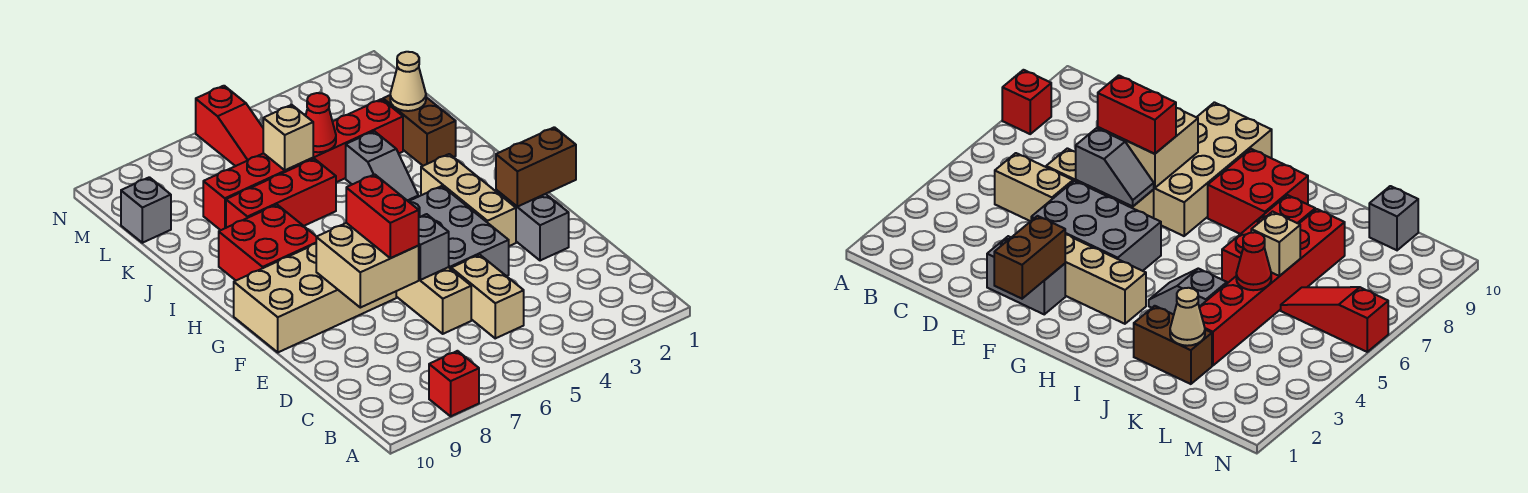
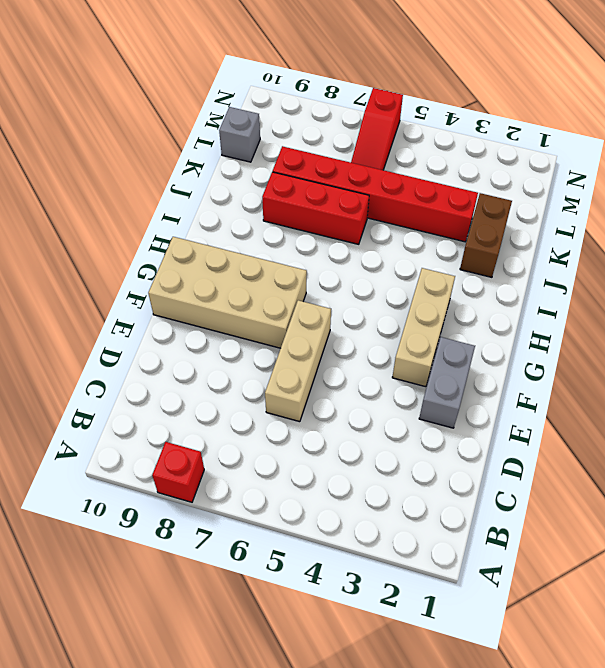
none -> tan brick C5:D5 level 1
none -> grey brick E4:G5 level 1
none -> red brick H8:I9 level 1

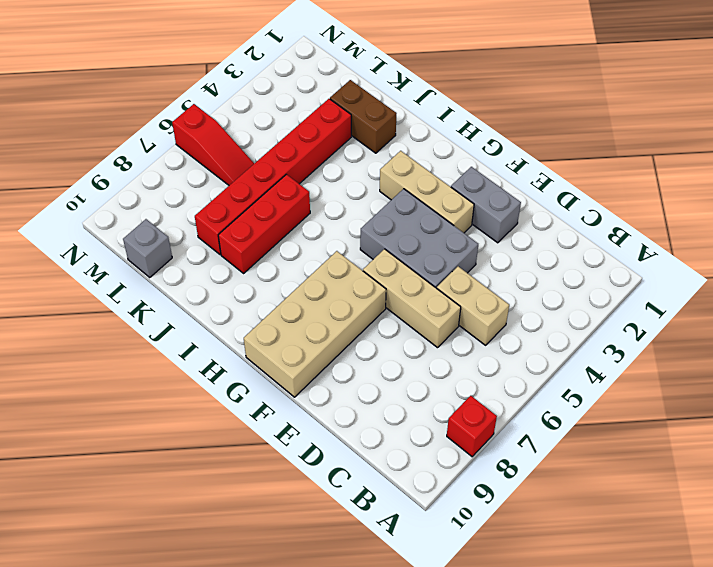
none -> red brick H8:I9 level 1
none -> grey slope I4:J4 level 1 top J
none -> grey slope E6:F6 level 2 top E

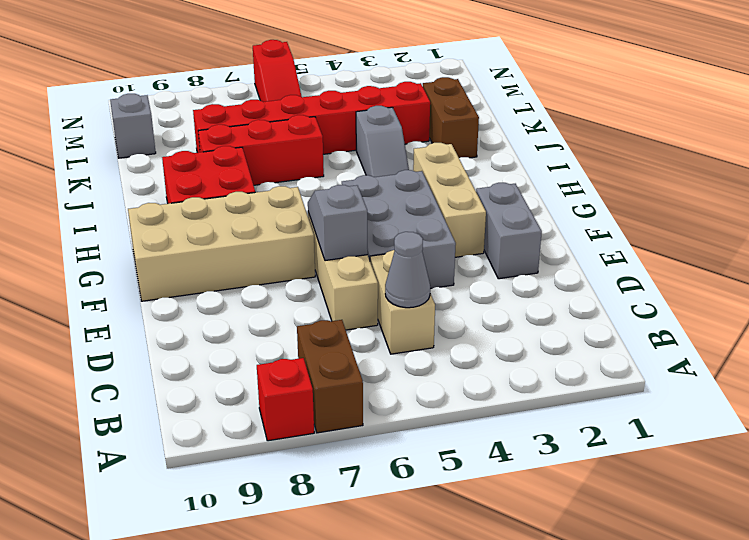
brown brick A7:B7 level 1 -> brown brick F1:F2 level 2
grey cone C5 level 2 -> none
none -> tan brick E7:F8 level 2
none -> tan cone K2 level 2
none -> red cone K5 level 2

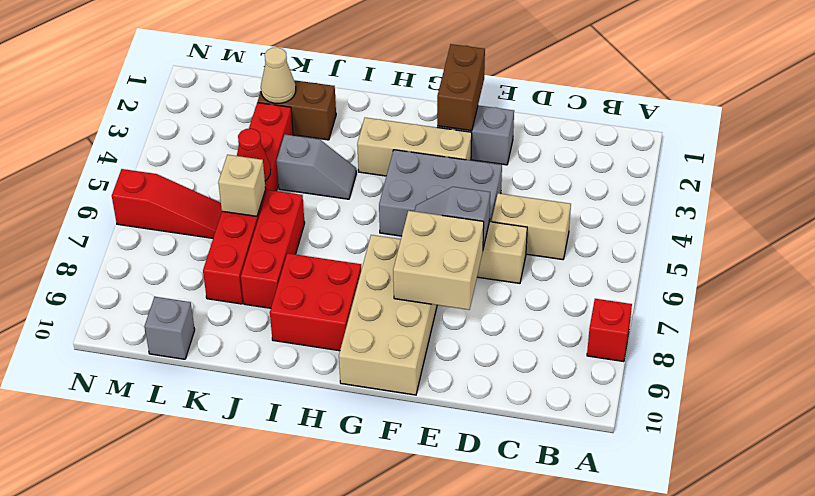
none -> red brick E7:F7 level 3

